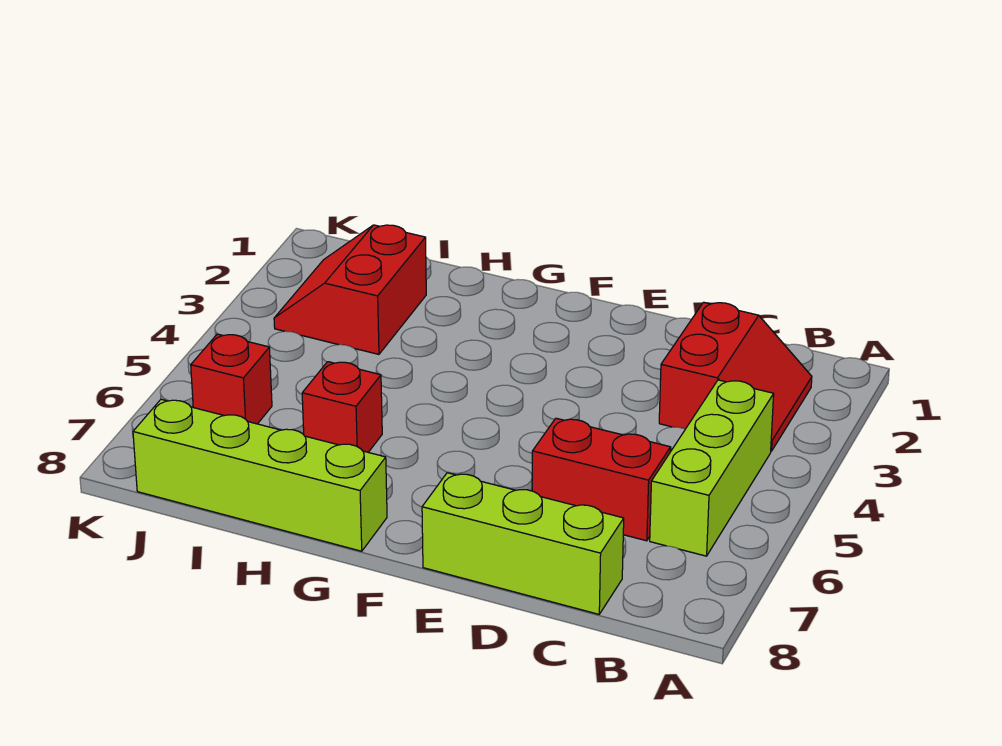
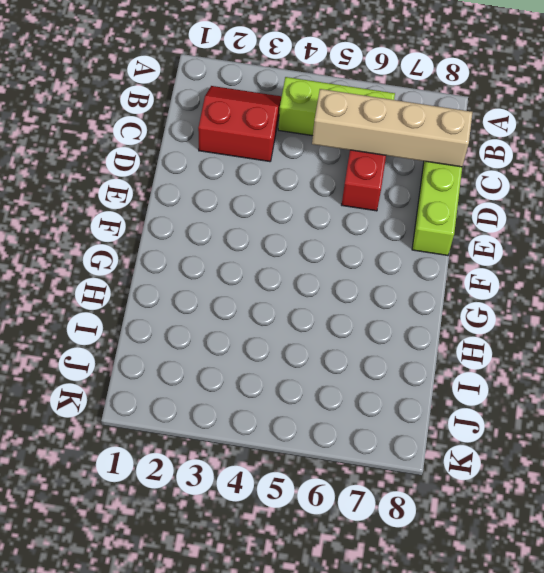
tan brick C5:C8 level 2 -> none
none -> lime brick G8:J8 level 1
none -> red brick H6 level 1

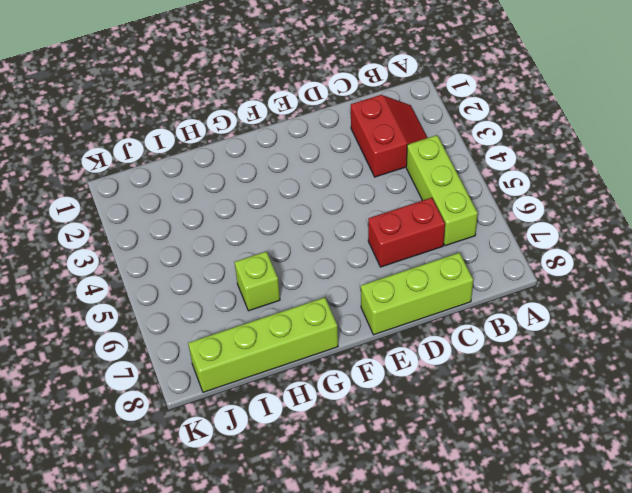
lime brick H6 level 1 -> red brick H6 level 1
none -> red slope I2:J3 level 1 top I
none -> red brick J6 level 1

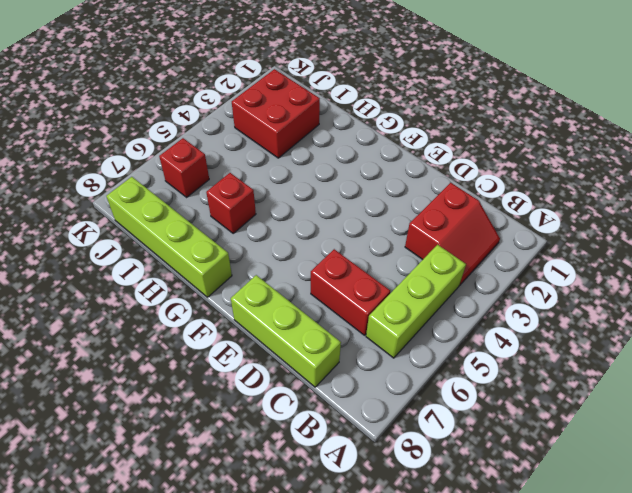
red brick I2:J3 level 1 -> red slope I2:J3 level 1 top I

